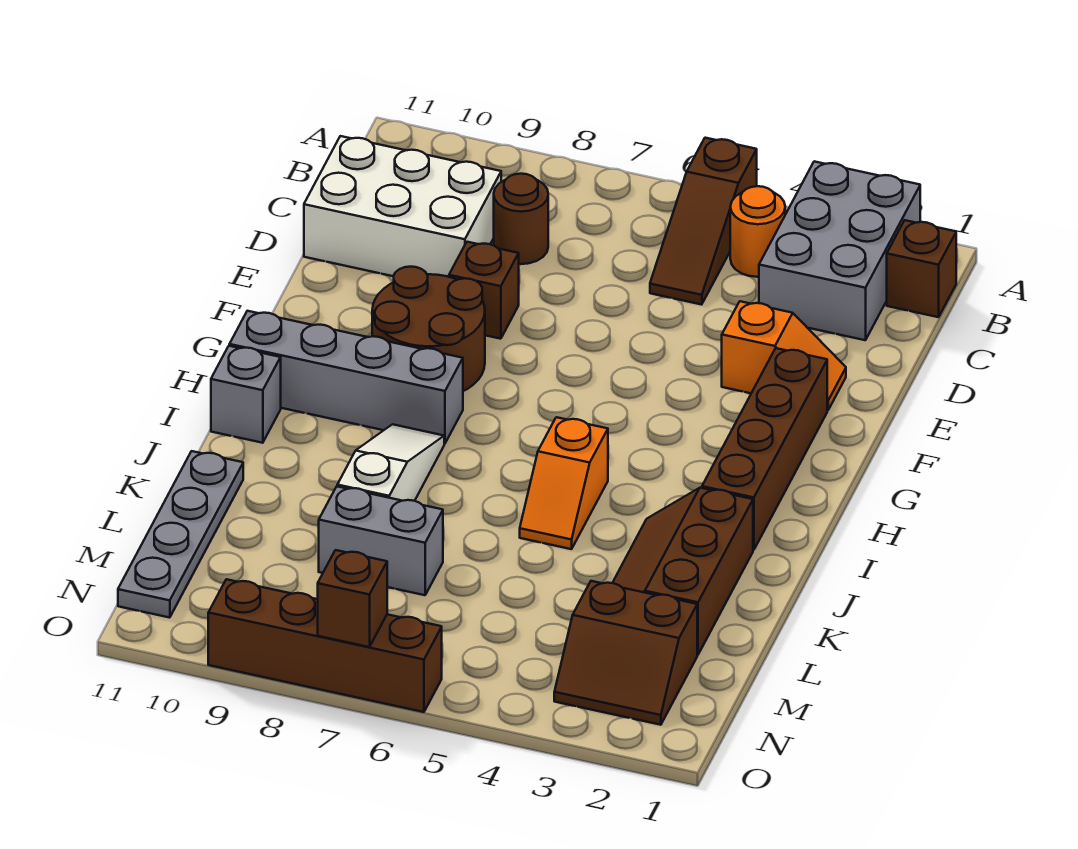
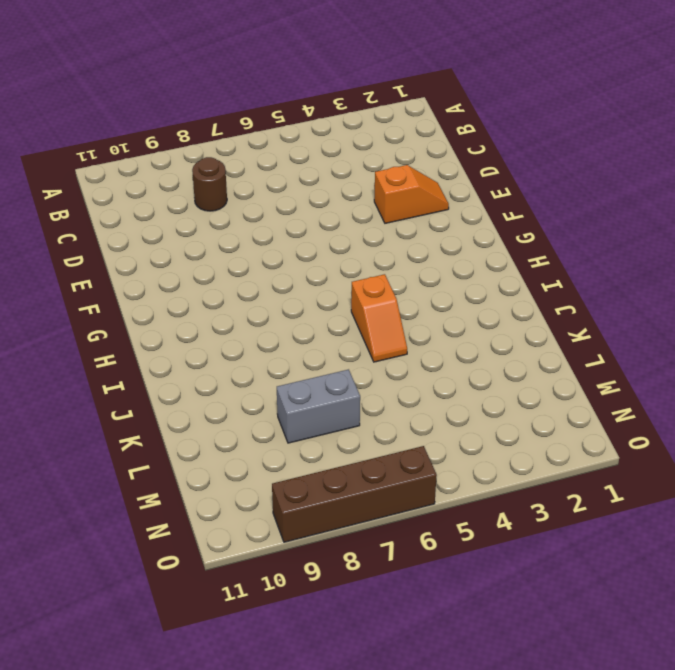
none -> grey brick A2:C3 level 1
none -> brown slope A5:C5 level 1 top A
none -> brown brick B1 level 1

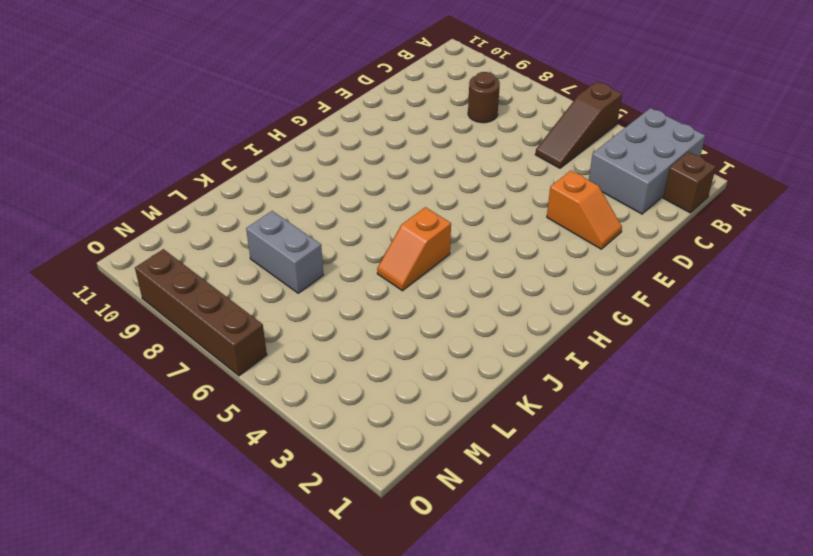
none -> orange round brick B4 level 1
none -> white brick C9:D11 level 1
none -> brown brick E8 level 1

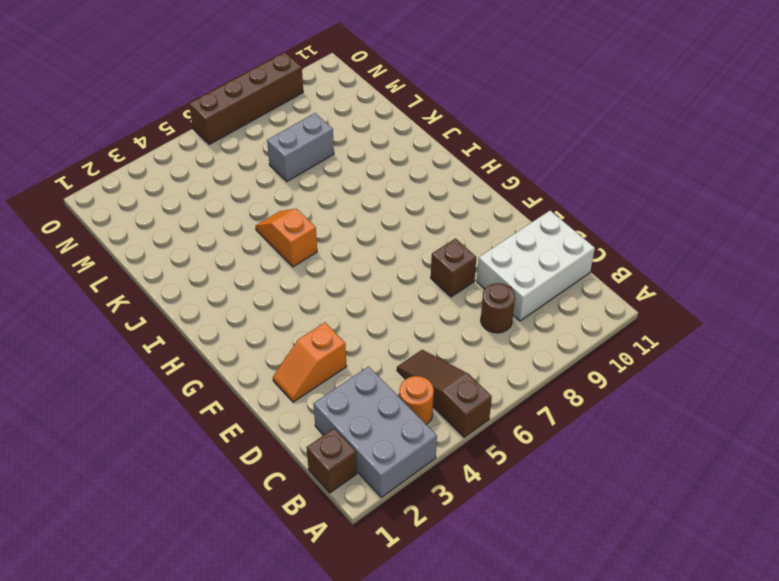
none -> brown brick F2:I2 level 1
none -> brown round brick F8:G9 level 1
none -> grey brick H8:H11 level 1

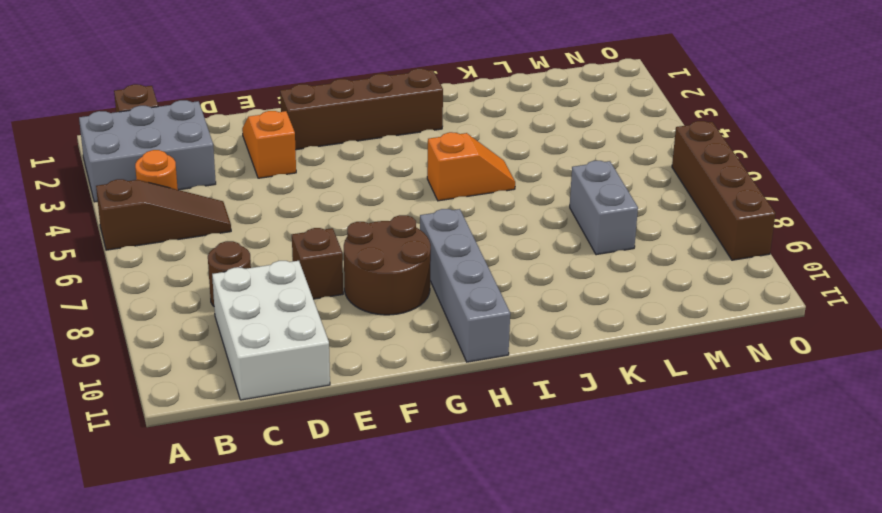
none -> white slope I8:K8 level 1 top K
none -> grey brick I11 level 1
none -> brown slope J2:L3 level 1 top 2

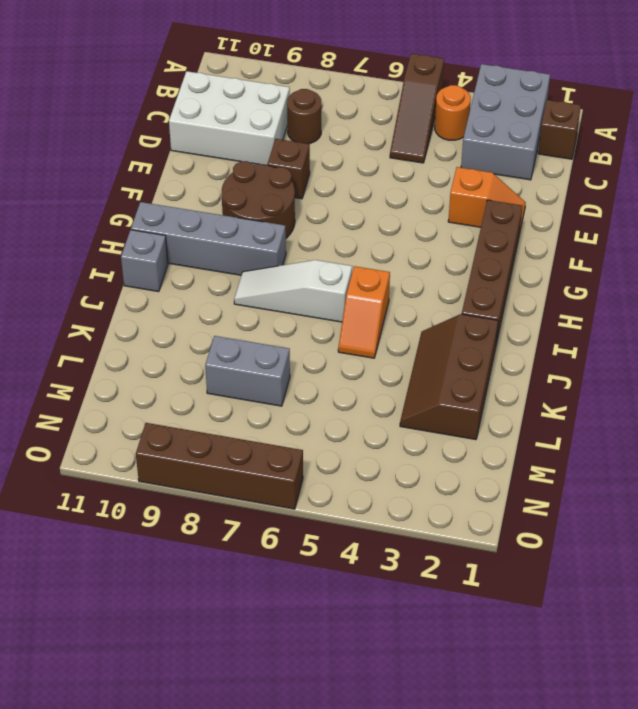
white slope I6:I8 level 1 top 6 -> white slope I8:K8 level 1 top K
none -> grey plate K11:N11 level 1
none -> brown slope M2:N3 level 1 top M
none -> brown brick O7 level 2

